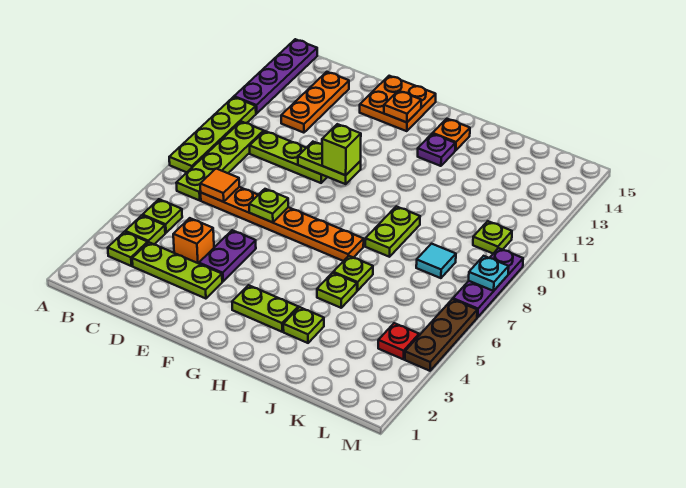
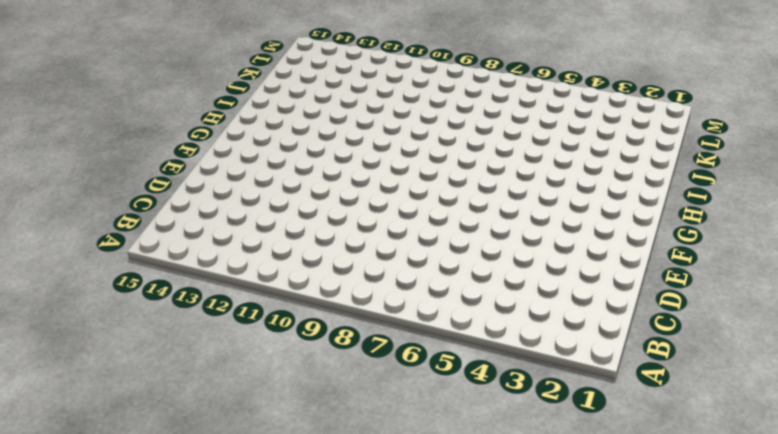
none -> lime plate A8:A11 level 1
none -> purple plate A12:A15 level 1
none -> lime plate B3 level 1
none -> lime plate B4 level 1

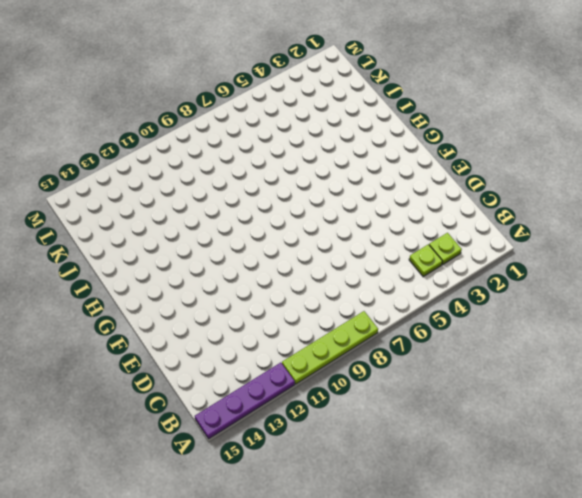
none -> lime plate B5 level 1
none -> lime plate B7:B10 level 1
none -> lime plate C3:E3 level 1
none -> orange plate C7:H7 level 1

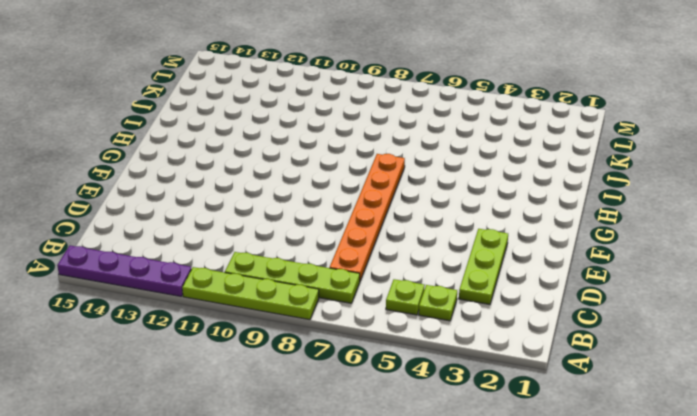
none -> lime plate B3 level 1
none -> lime plate C10:E10 level 1
none -> orange plate C12:C14 level 1
none -> orange brick D4 level 1

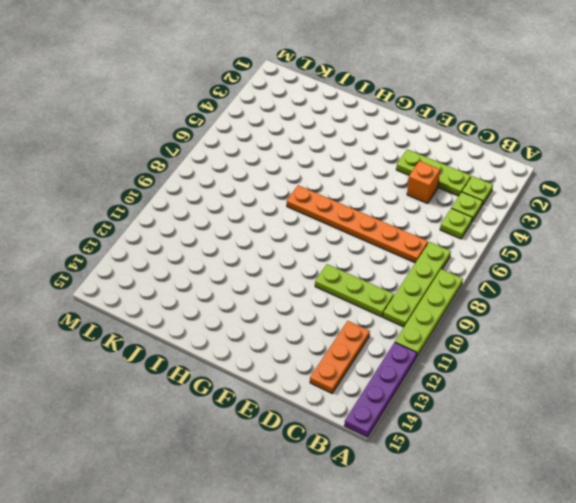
none -> purple plate E4:E5 level 1
none -> orange plate E14:F15 level 1
none -> lime plate G3:H3 level 1
none -> purple plate H13 level 1

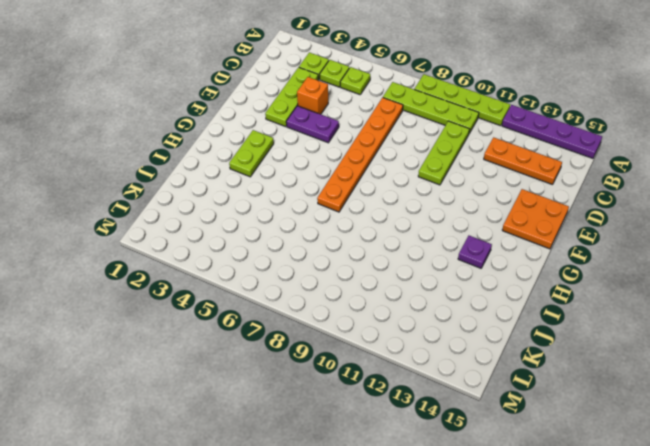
none -> orange plate H14 level 1
none -> lime plate I3 level 1
none -> lime plate I5 level 1
none -> lime plate I6 level 1

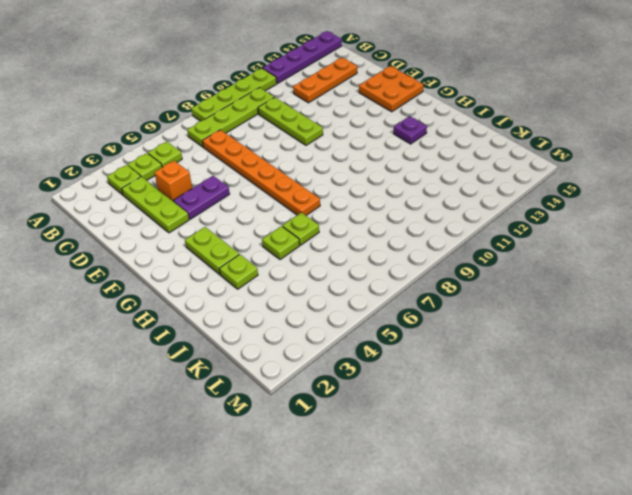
none -> orange plate H14 level 1
none -> lime plate I8:I9 level 1
none -> cyan tile K8 level 1
none -> red plate L4 level 1

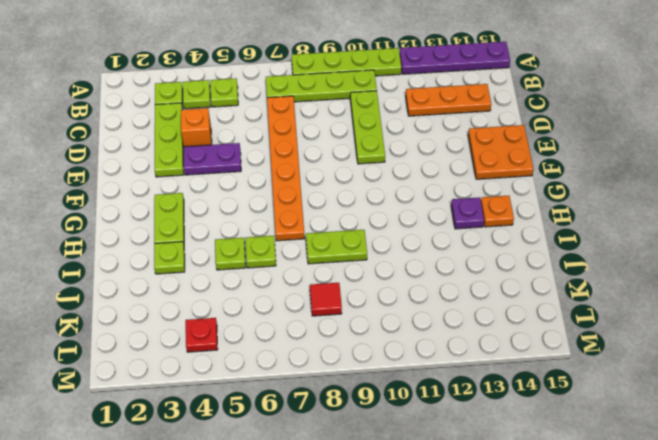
red tile K8 level 1 -> cyan tile K8 level 1
none -> lime plate L10 level 1
none -> brown plate M4:M6 level 1
none -> purple plate M7:M9 level 1
none -> orange tile C7 level 2

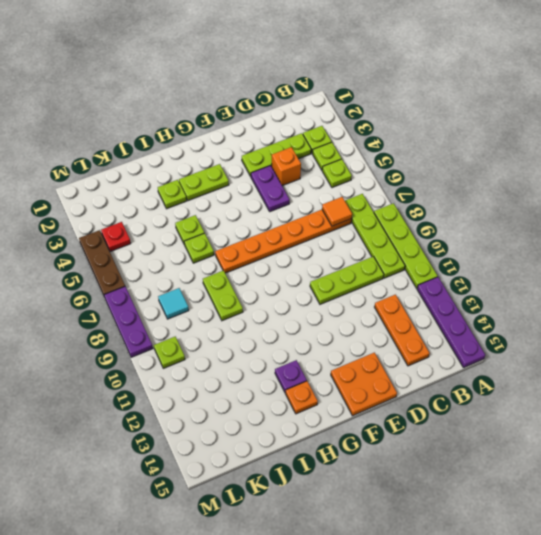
none -> lime plate E7 level 2
none -> lime plate E10:F10 level 2
none -> orange plate F14 level 2
none -> cyan plate M8 level 2

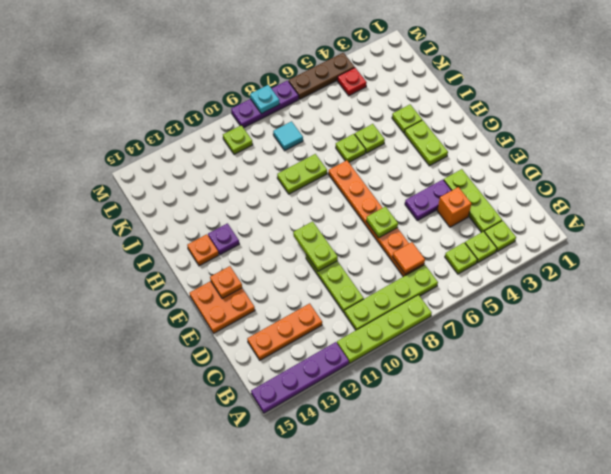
none -> lime brick F10 level 3

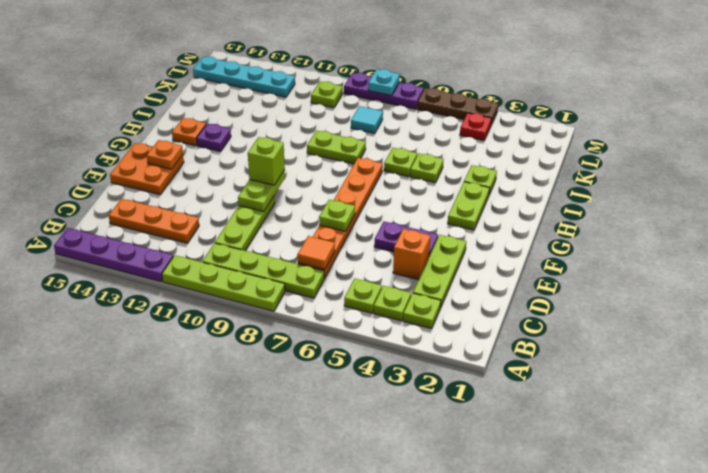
cyan plate L12:L15 level 1 -> none

